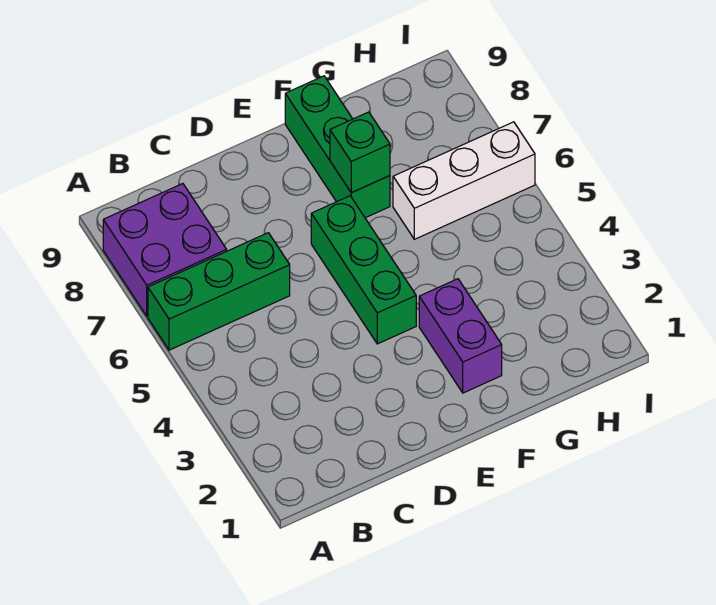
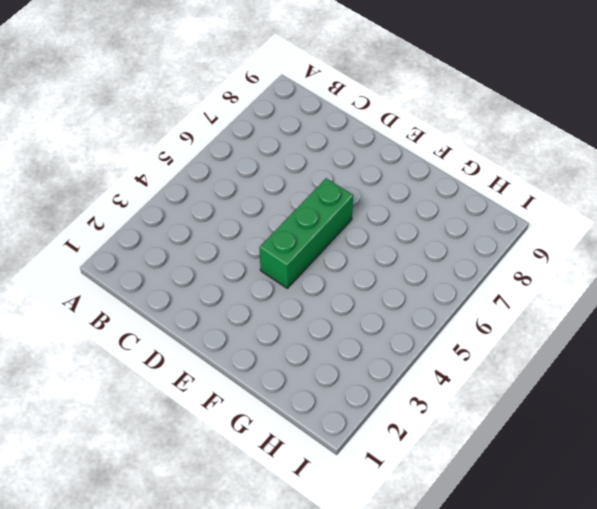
none -> green brick A6:C6 level 1
none -> purple brick A7:B8 level 1

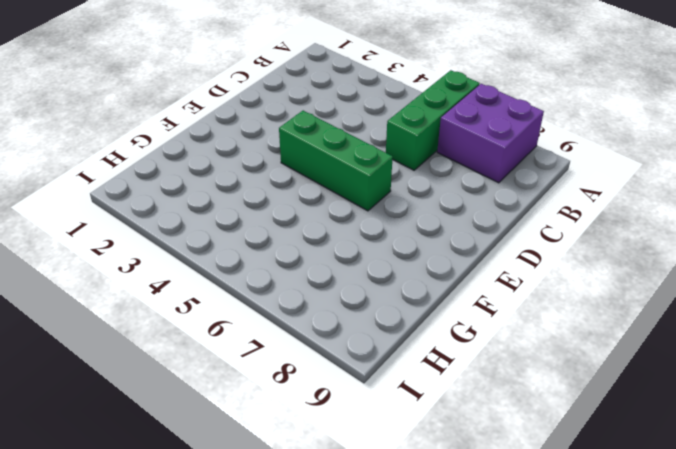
none -> purple brick F2:F3 level 1
none -> green brick F7:F9 level 1

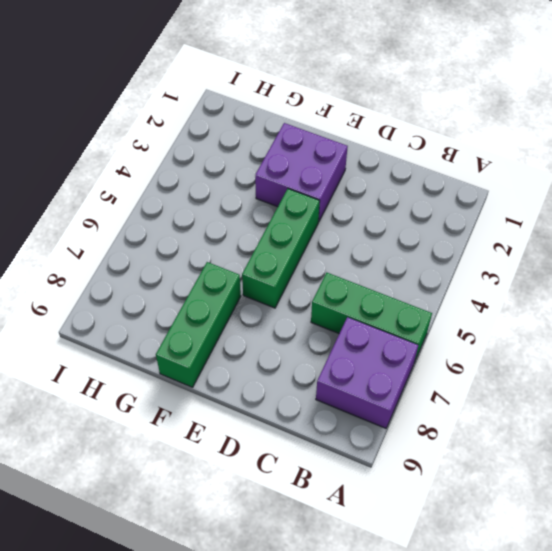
purple brick E2:F3 level 1 -> purple brick F2:F3 level 1
none -> white brick G6:I6 level 1
none -> green brick F7 level 2

